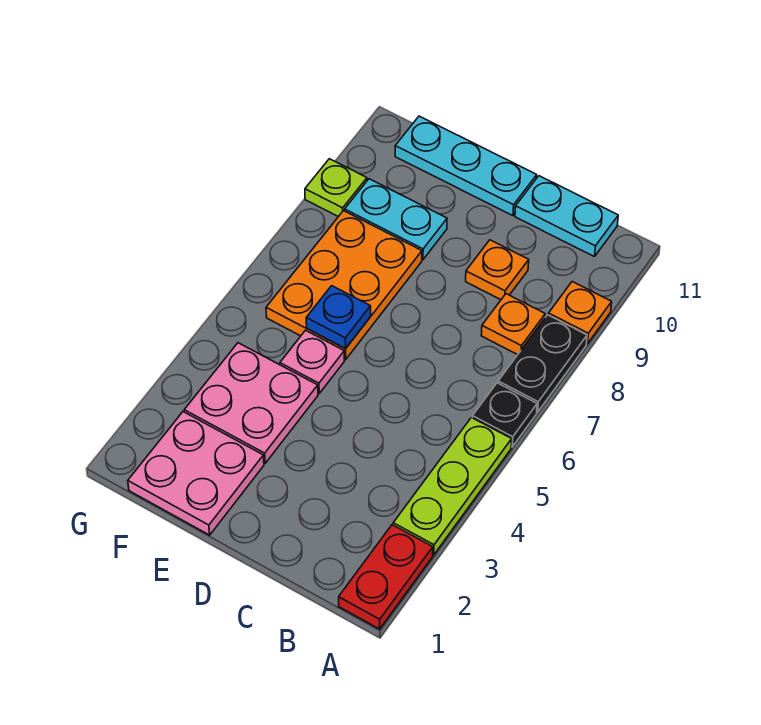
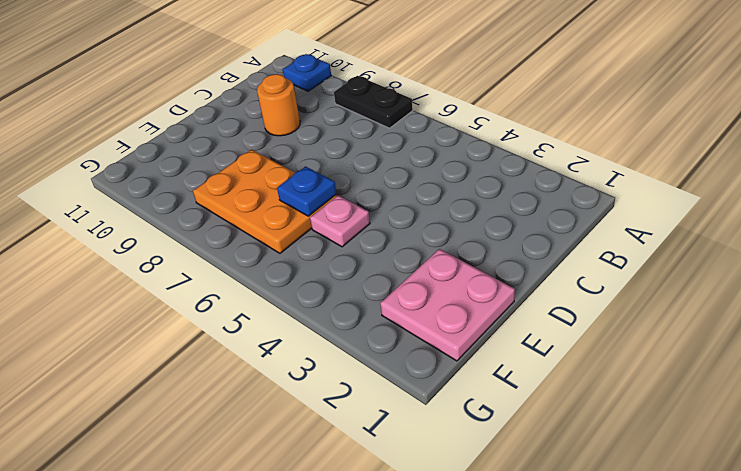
blue plate A10 level 1 -> none
orange round brick C9 level 1 -> orange plate C9 level 1
none -> red plate A1:A2 level 1
none -> lime plate A3:A5 level 1
none -> black plate A6 level 1

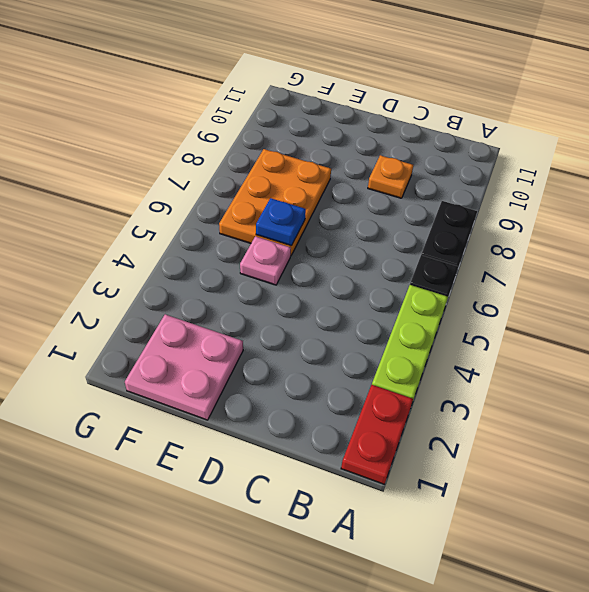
none -> orange plate A9 level 1
none -> orange plate B8 level 1
none -> cyan plate B11:C11 level 1

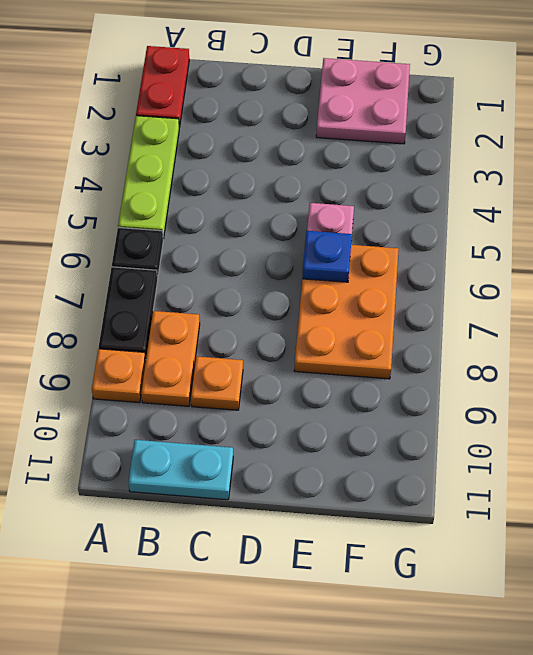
orange plate B8:B9 level 1 -> orange plate B8 level 1
none -> cyan plate D11:F11 level 1
none -> pink plate E3:F4 level 1
none -> cyan plate E9:F9 level 1

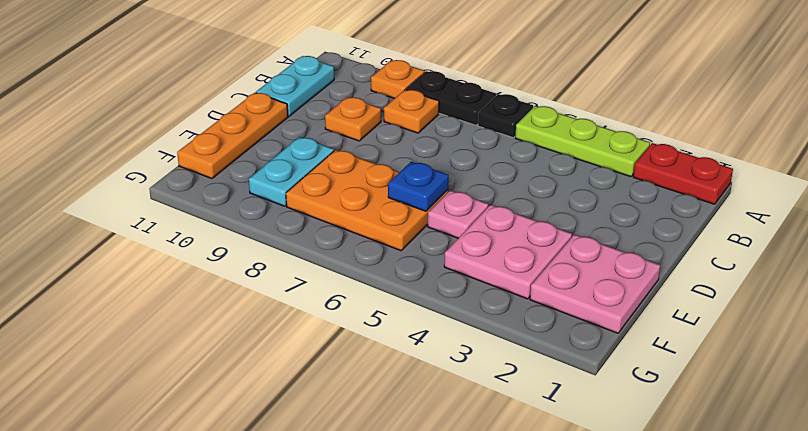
orange plate D11:F11 level 1 -> cyan plate D11:F11 level 1
none -> lime plate G9 level 1

